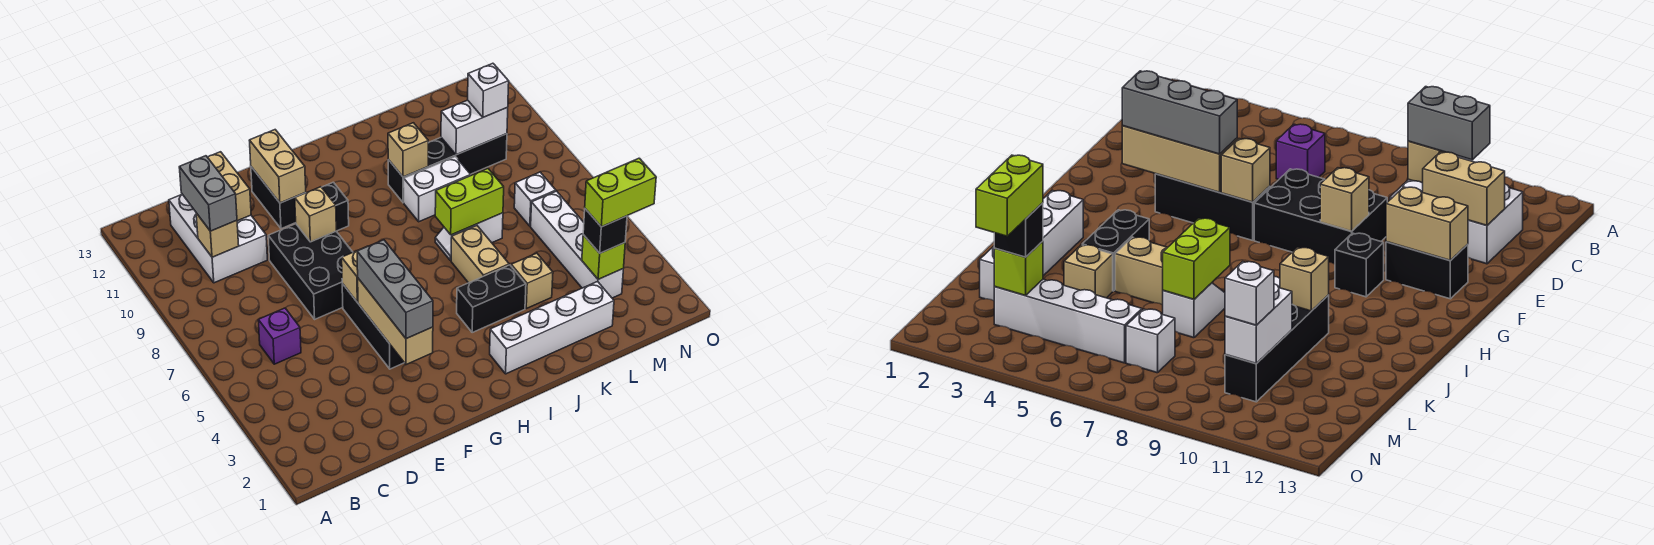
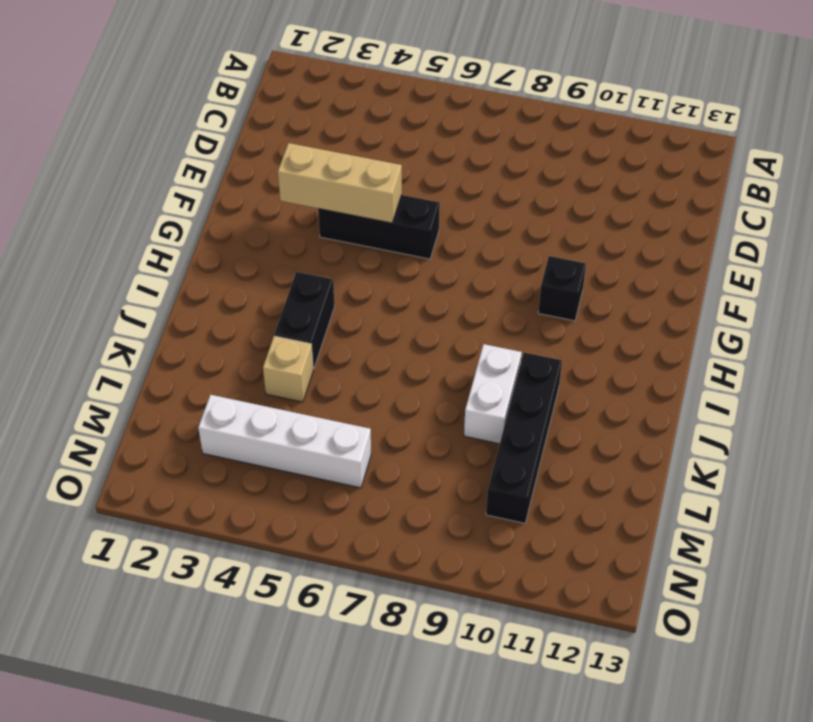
none -> purple brick C6 level 1
none -> white brick C10:D12 level 1
none -> black brick E7:F9 level 1
none -> black brick F11:F12 level 1

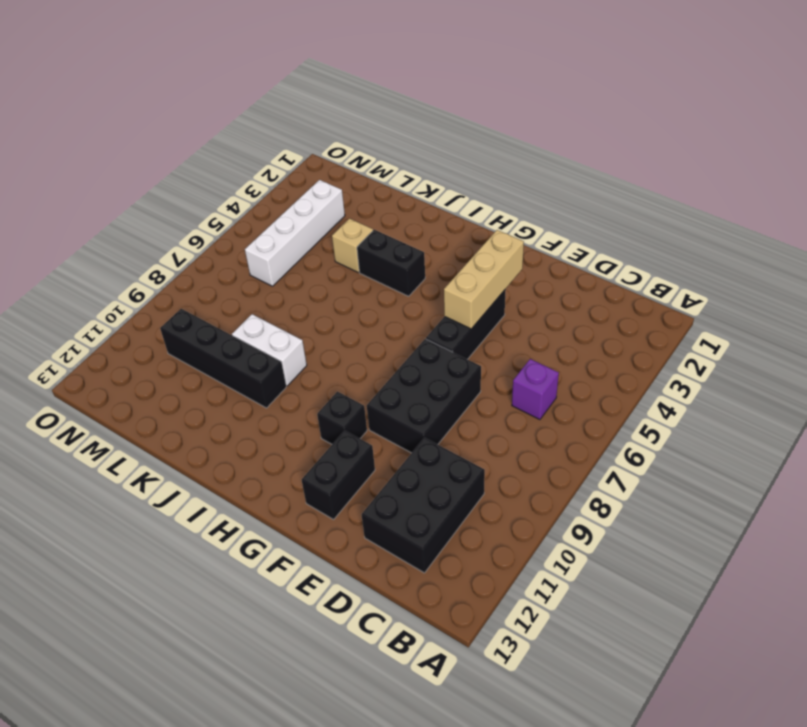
black brick C10:D12 level 1 -> white brick C10:D12 level 1
none -> white brick I2:L2 level 1
none -> tan brick J5:J6 level 1
none -> white slope J7:K7 level 1 top K
none -> white brick M7 level 1

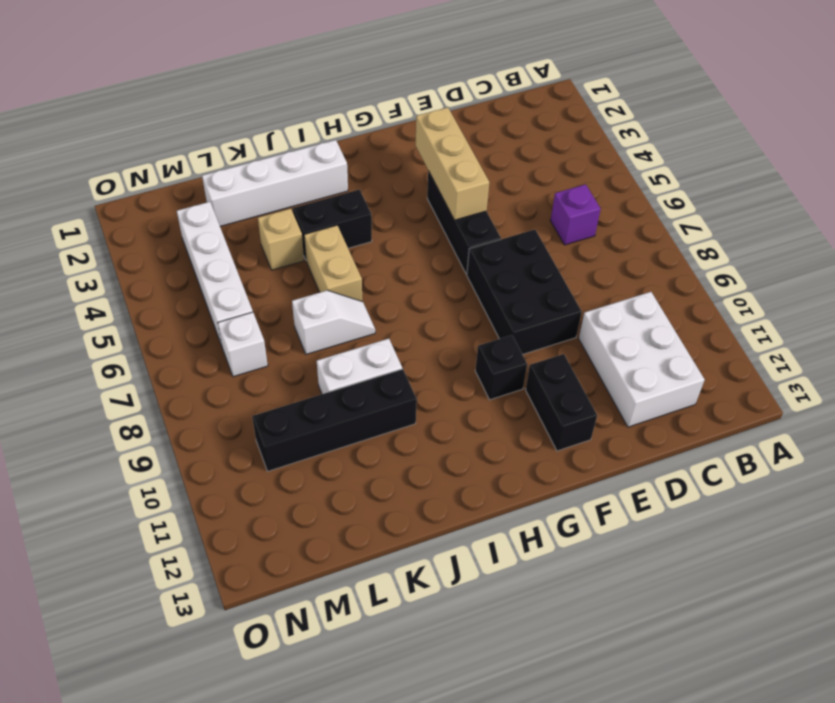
none -> tan brick C10 level 2
none -> tan brick D11:D12 level 2
none -> tan brick F6 level 2
none -> tan brick F9 level 2

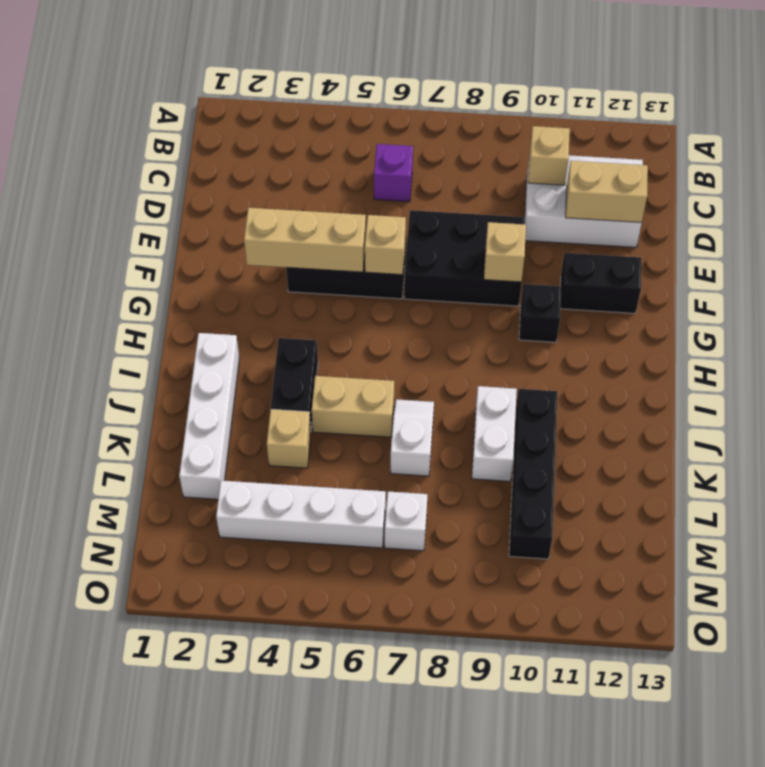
none -> tan brick F11:F12 level 2
none -> lime brick J7:K7 level 2
none -> tan brick J10 level 2
none -> white brick L10:M10 level 2

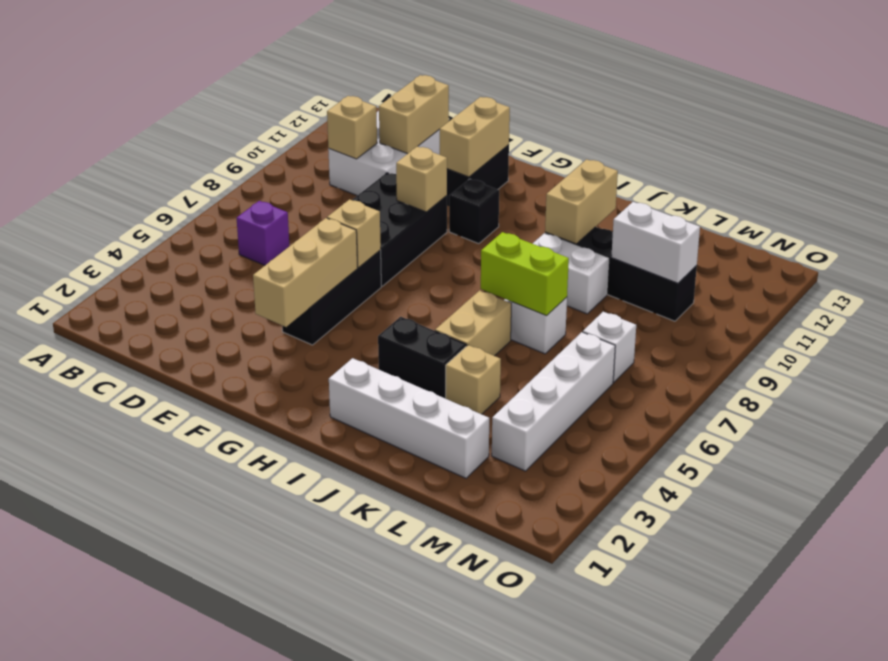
tan brick J10:J11 level 2 -> tan brick J10 level 2
none -> lime brick M3 level 2
none -> grey brick C10:C11 level 3
none -> grey brick F3:F5 level 3
none -> black brick M3 level 3

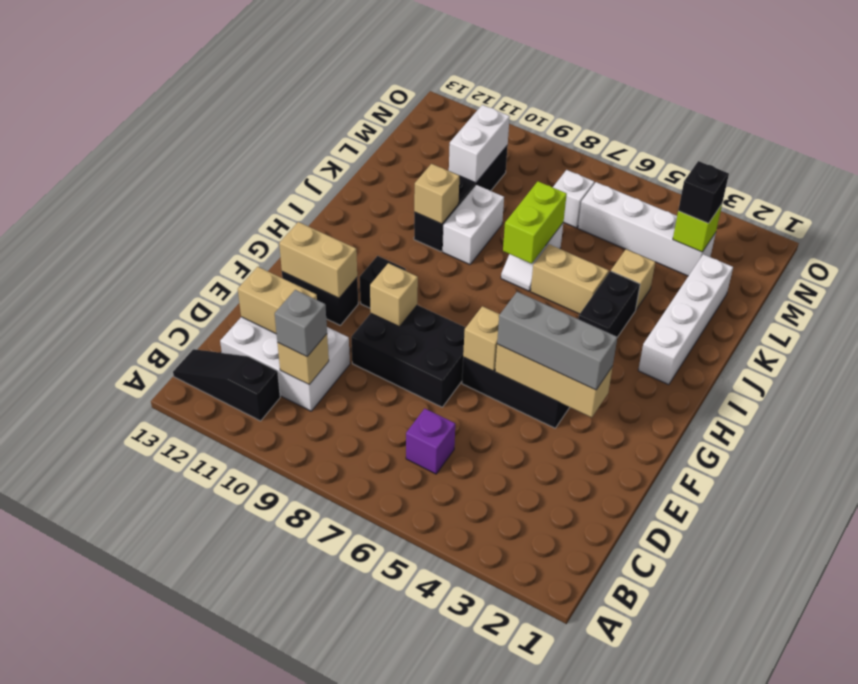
black slope B11:B13 level 1 top 11 -> none
grey brick C10 level 3 -> grey brick C10:C11 level 3
none -> white brick M10 level 3
none -> lime brick M3:N3 level 4

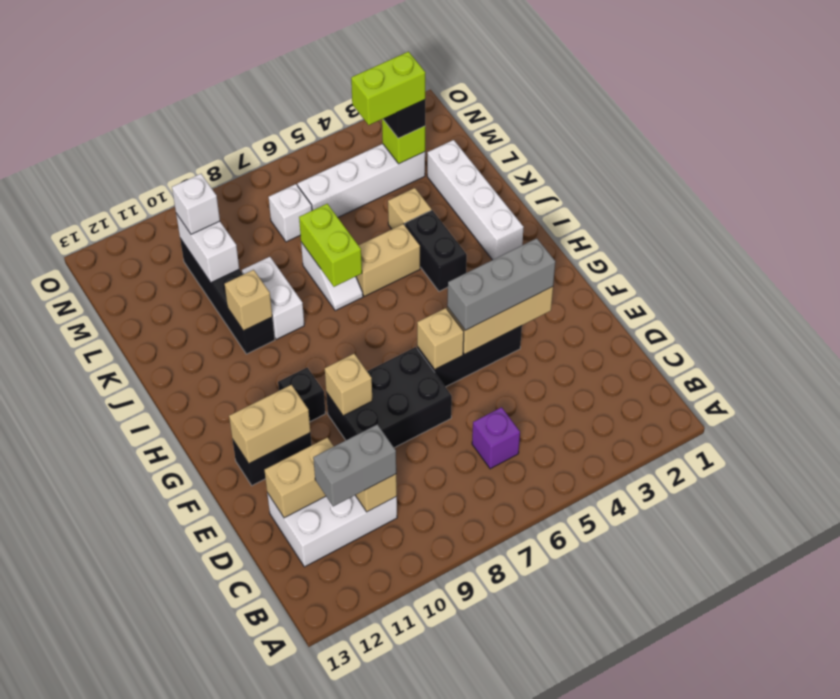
lime brick M3:M4 level 4 -> lime brick M3:N3 level 4

